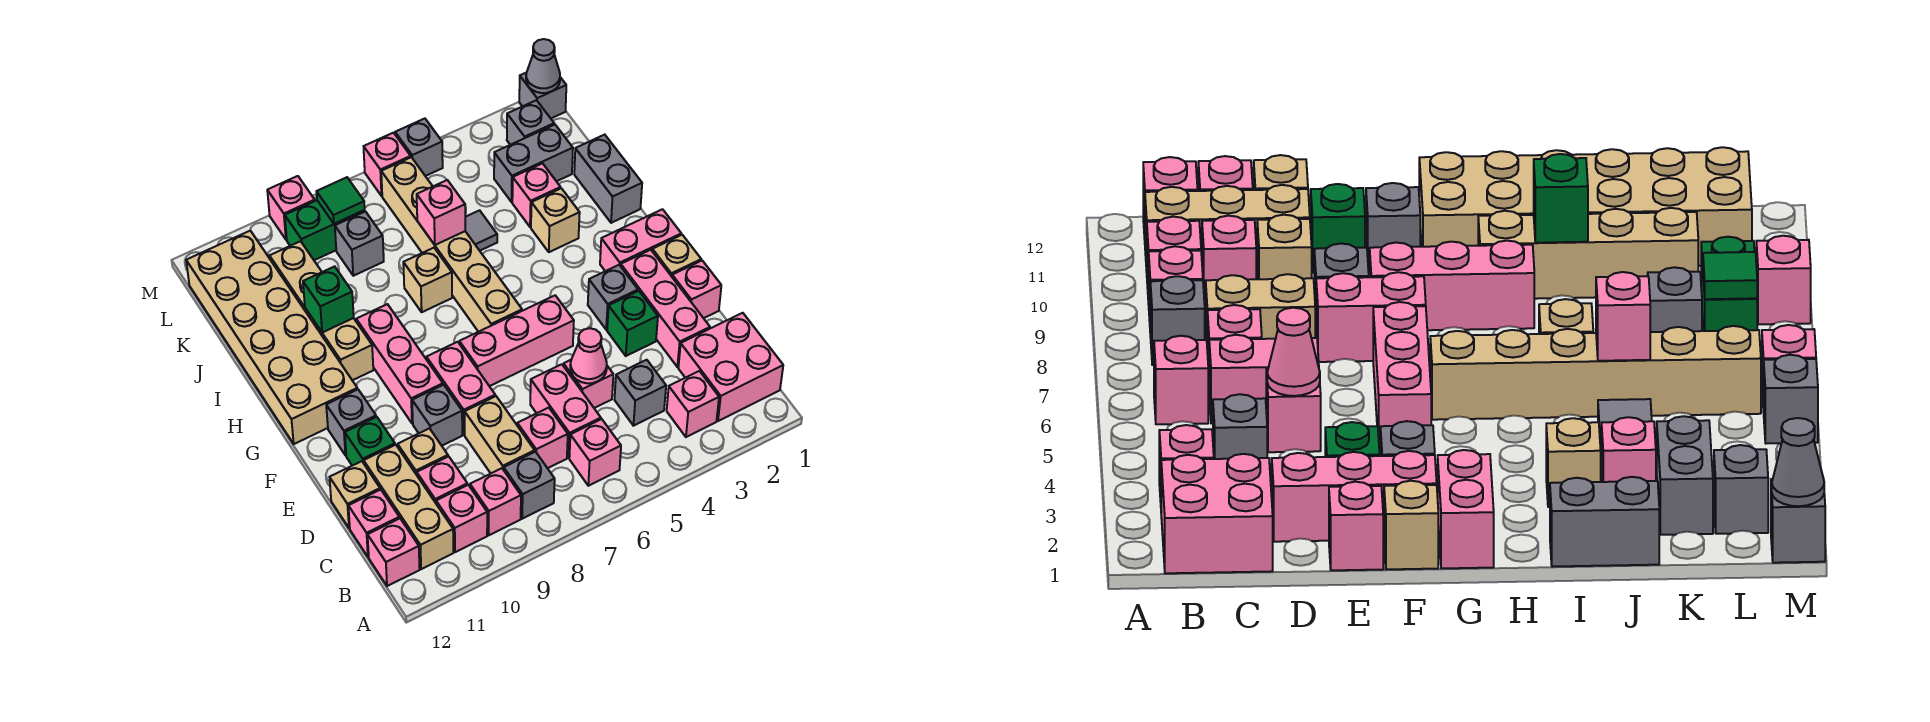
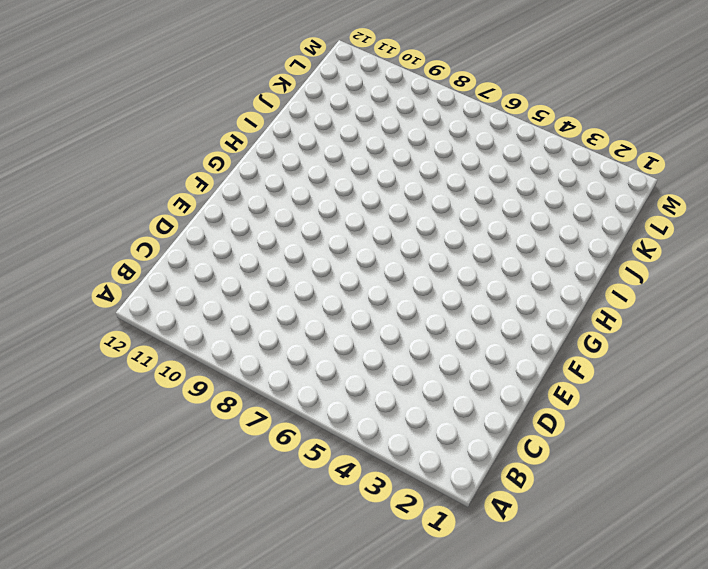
none -> pink brick B1:C2 level 1
none -> pink brick B3 level 1
none -> pink brick B6 level 1
none -> grey brick B8 level 1

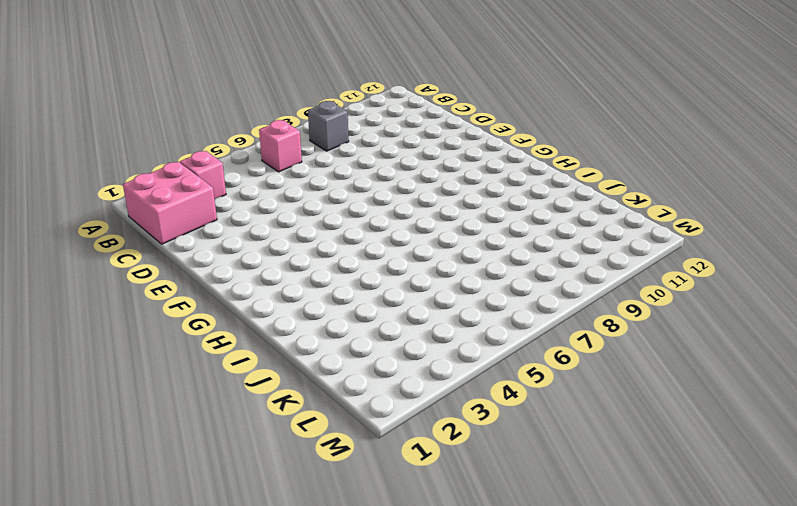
none -> pink brick B9 level 1
none -> pink brick B10 level 1
none -> tan brick B11:D11 level 1
none -> pink brick B12 level 1

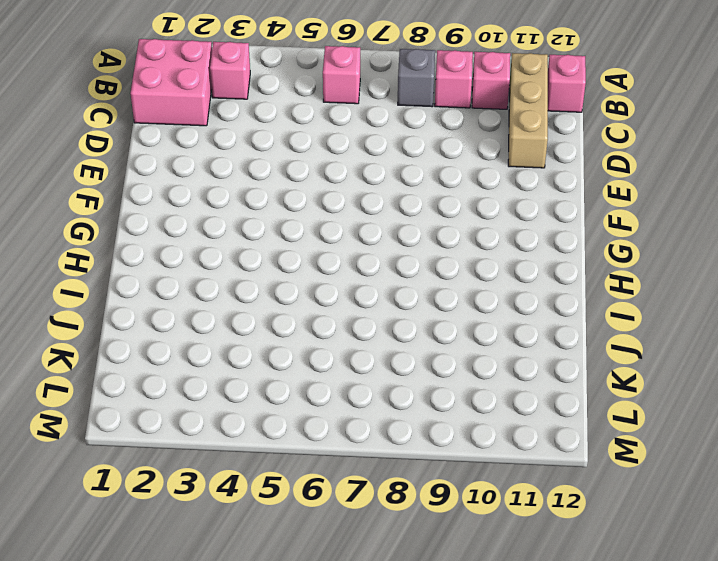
none -> grey brick C4 level 1
none -> pink brick C6:D6 level 1
none -> pink brick C7 level 1
none -> tan brick C8:D8 level 1

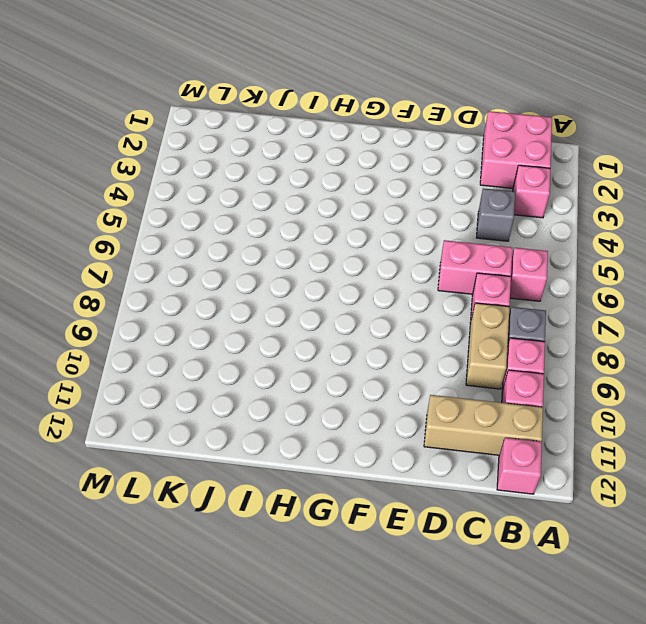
tan brick C8:C9 level 1 -> tan brick C8:D8 level 1
none -> pink brick C10 level 1
none -> pink brick C12 level 1
none -> pink brick D2:F2 level 1
none -> pink brick D5 level 1

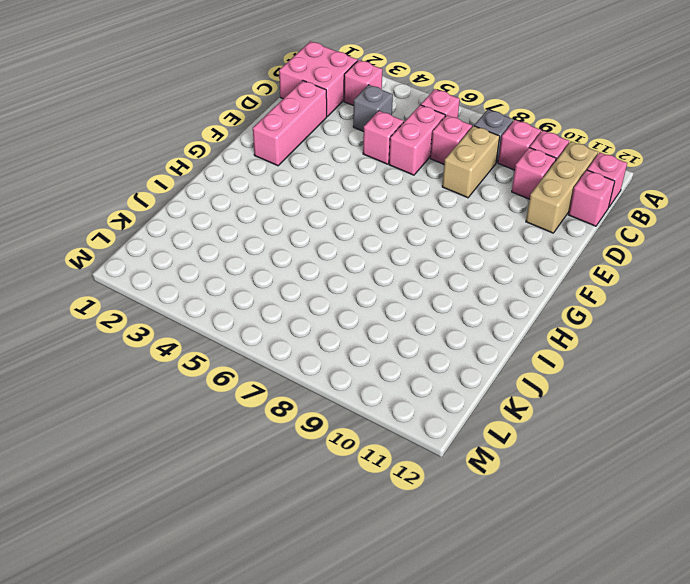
none -> tan brick D10 level 1
none -> tan brick D12 level 1
none -> pink brick E1 level 1
none -> green brick E3 level 1

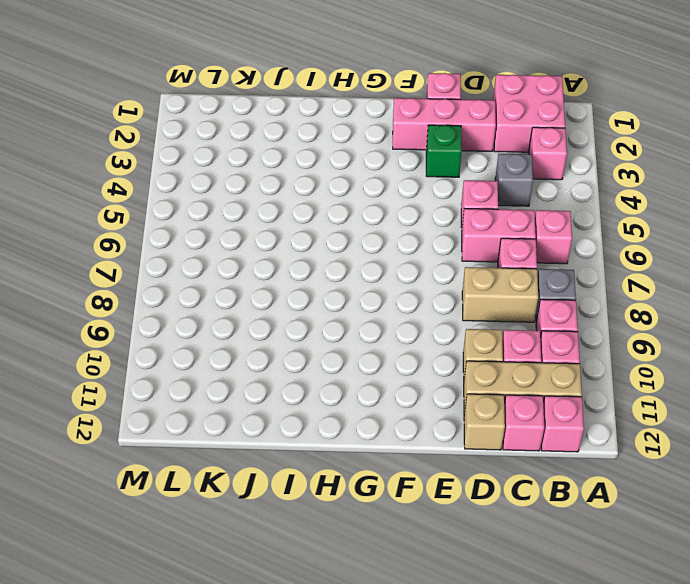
none -> pink brick E8:F8 level 1
none -> grey brick E9 level 1
none -> green brick E11 level 1
none -> tan brick F1 level 1

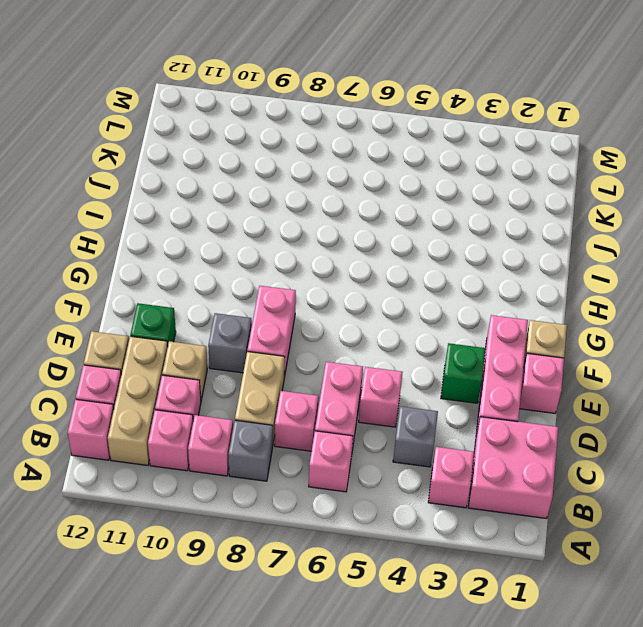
none -> grey brick F3 level 1
none -> pink brick F5:F7 level 1
none -> pink brick F9:H9 level 1
none -> grey brick F11 level 1

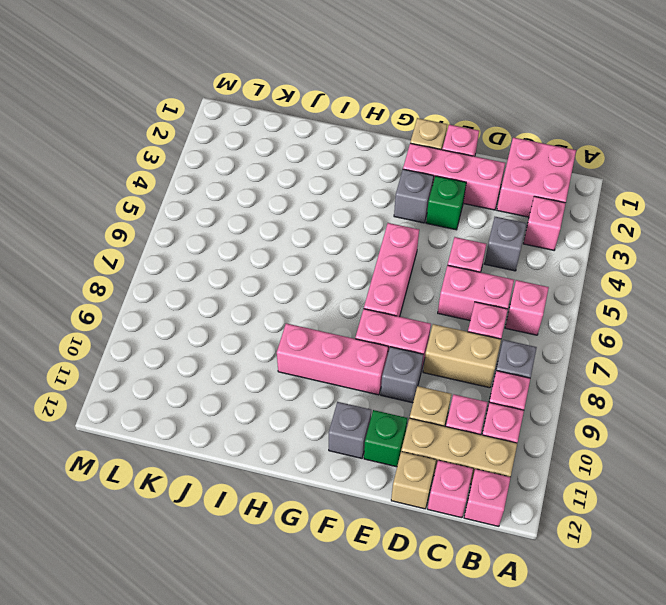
none -> pink brick G1:G2 level 1
none -> tan brick G6:L6 level 1
none -> tan brick G11:L12 level 1
none -> tan brick H10:K10 level 1

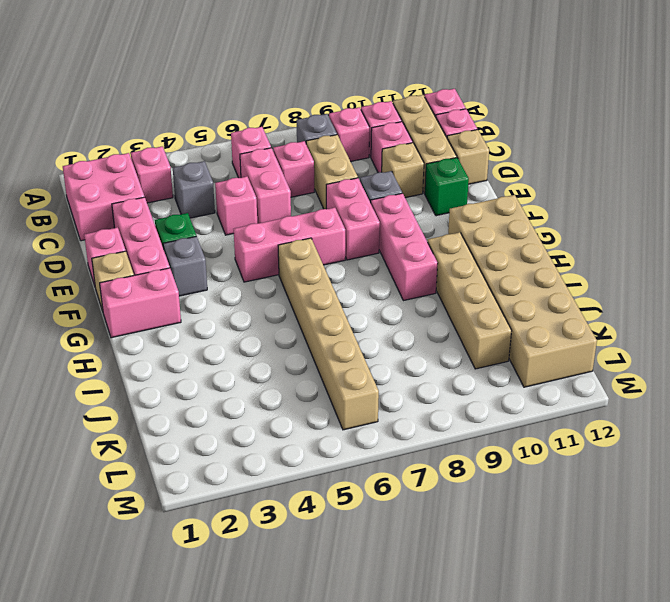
none -> grey brick F11 level 1
none -> grey brick I1:J1 level 1
none -> tan brick I3 level 1
none -> tan brick I7 level 1

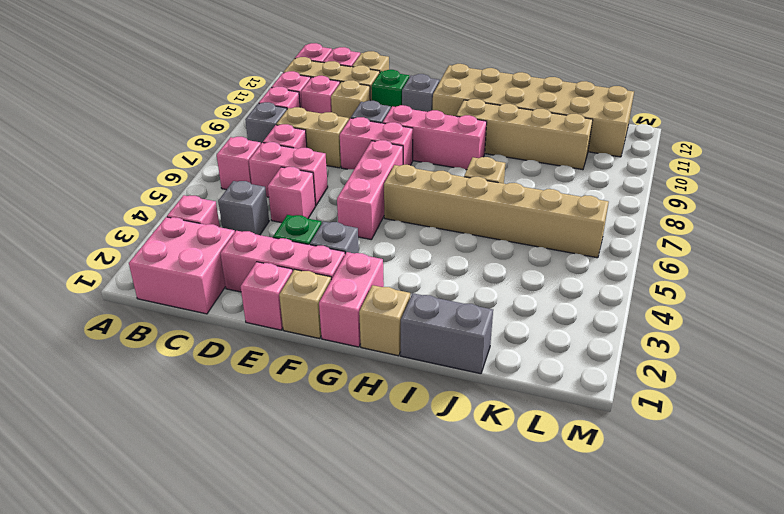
tan brick H1 level 1 -> tan brick I3 level 1
none -> pink brick J3 level 1
none -> grey tile J5 level 1
none -> grey brick K2:K3 level 1
none -> grey brick K8 level 1

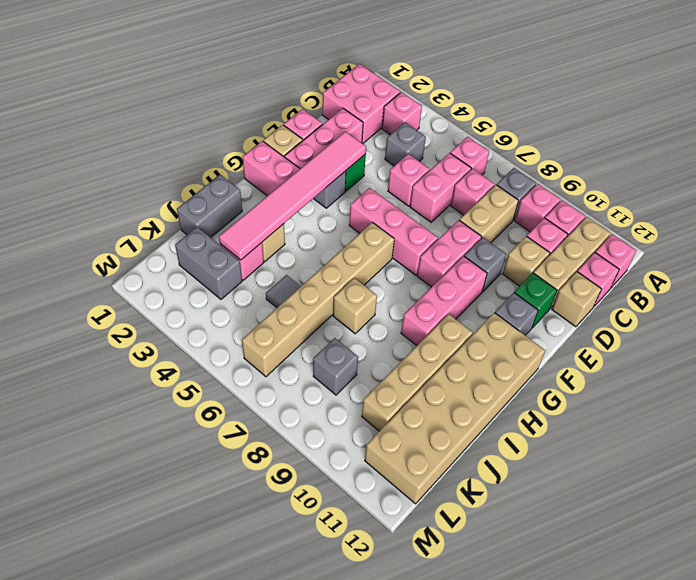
pink tile E3:J3 level 2 -> none
none -> grey brick L2 level 1
none -> green brick L8:L9 level 1
none -> grey brick M1 level 1
none -> grey brick M5 level 1

